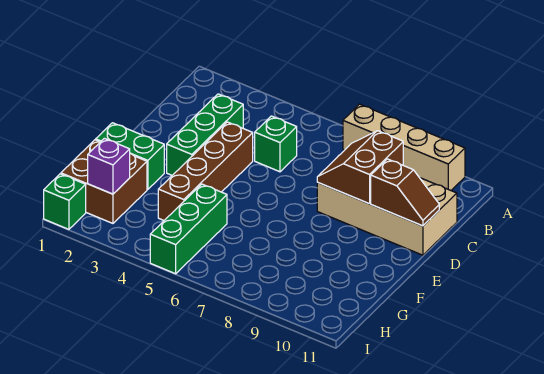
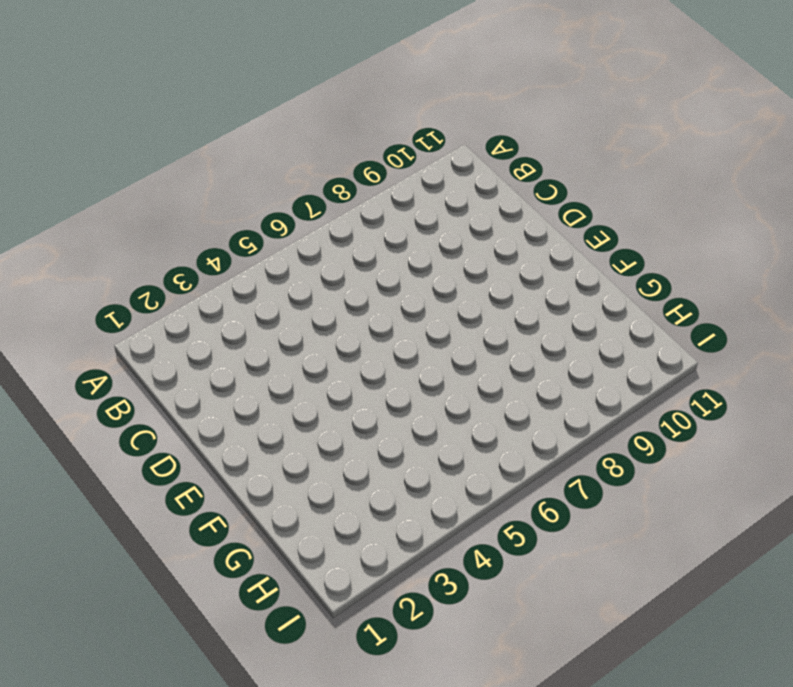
none -> tan brick A7:A10 level 1
none -> green brick C3:E3 level 1
none -> green brick C5 level 1

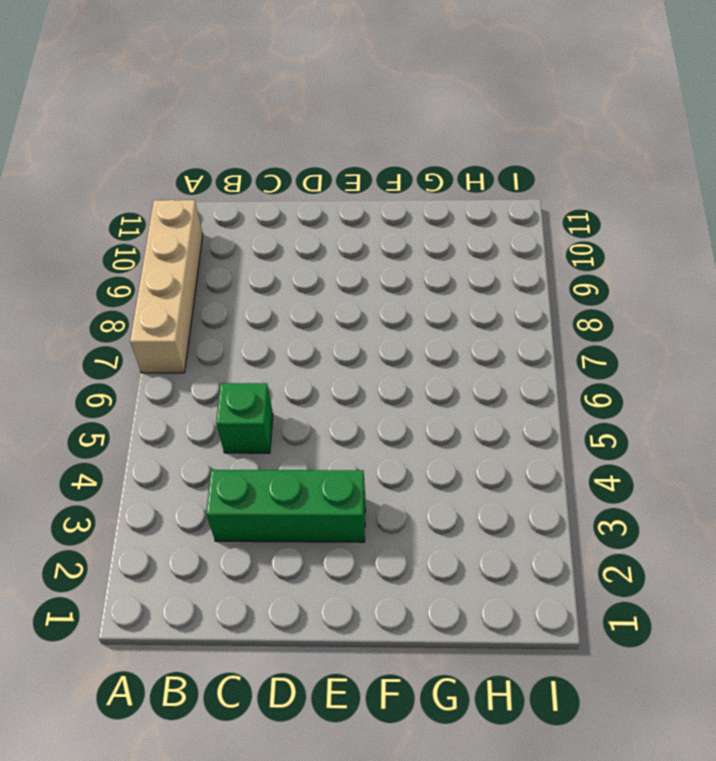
none -> tan brick C8:D11 level 1
none -> brown brick D4:G4 level 1
none -> green brick F1:F2 level 1

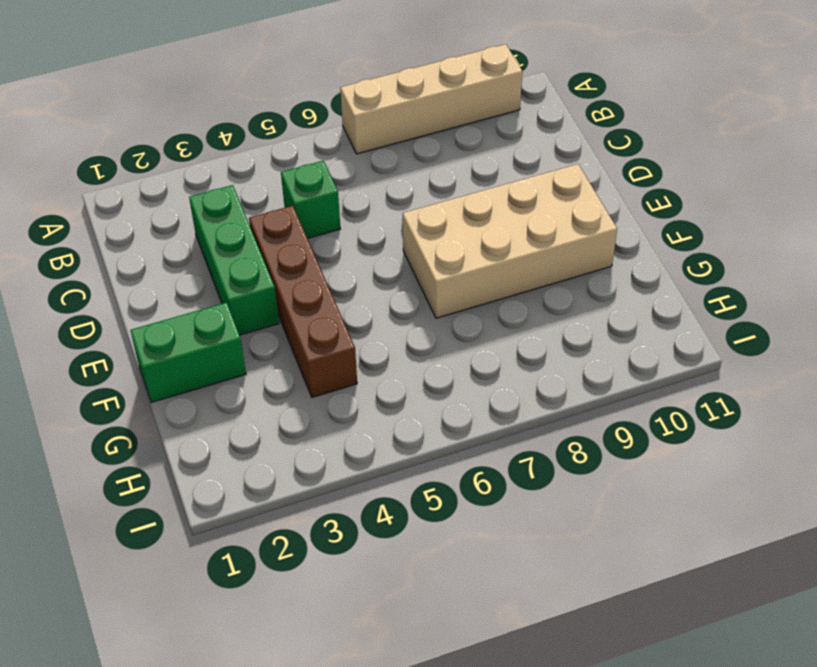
tan brick E7:F10 level 1 -> tan brick C8:D11 level 1
none -> brown brick G1:H2 level 1
none -> green brick G5:I5 level 1
none -> green brick I1 level 1

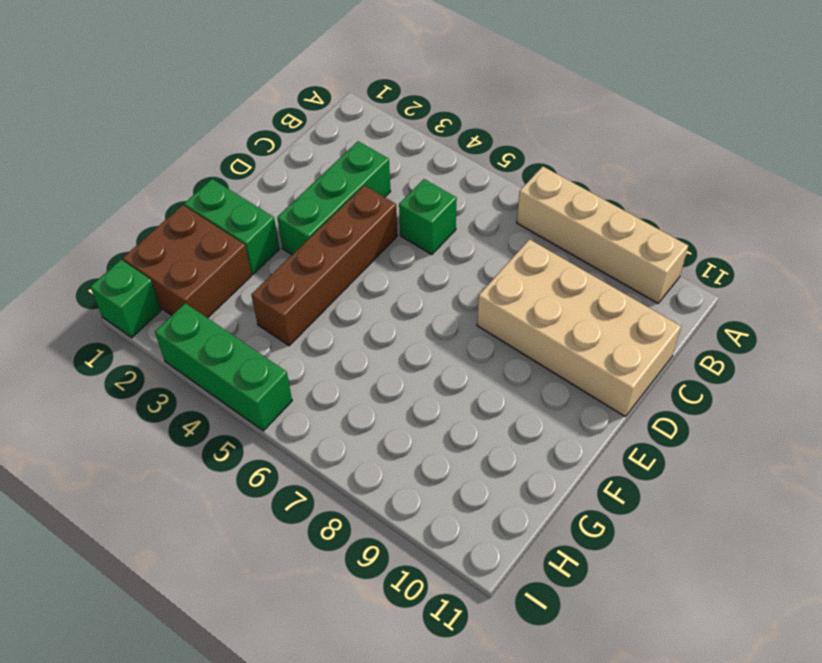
green brick I3:I5 level 1 -> green brick G5:I5 level 1
none -> brown slope C8:D9 level 2 top 9
none -> brown slope D10:D11 level 2 top 10
none -> purple brick H2 level 2

